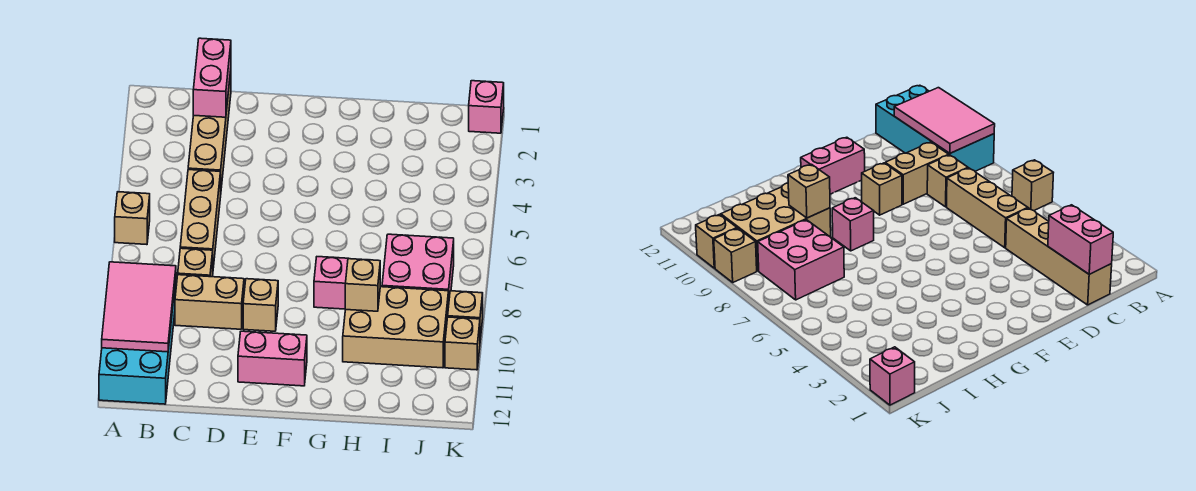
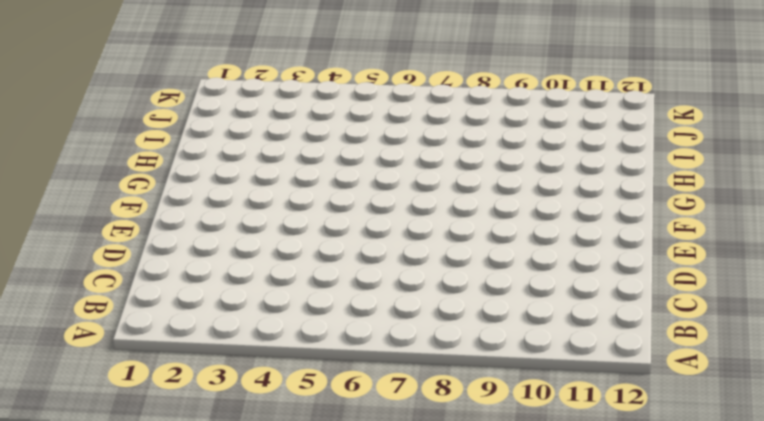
none -> tan brick A6 level 1
none -> cyan brick A9:B12 level 1
none -> tan brick C1:C4 level 1

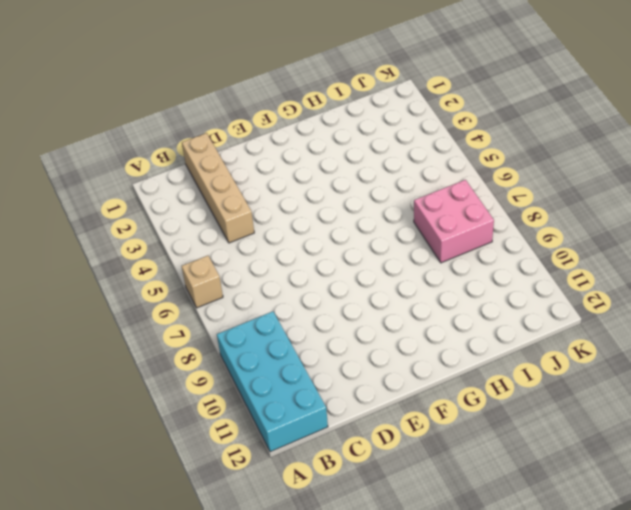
none -> tan brick C5:C7 level 1
none -> tan brick C8 level 1
none -> tan brick C9:D9 level 1

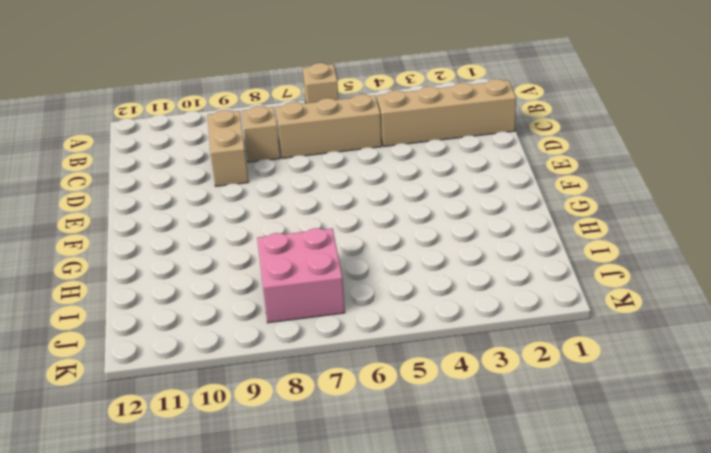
none -> cyan brick A9:B12 level 1
none -> tan brick E9 level 1
none -> pink brick E11:F11 level 1

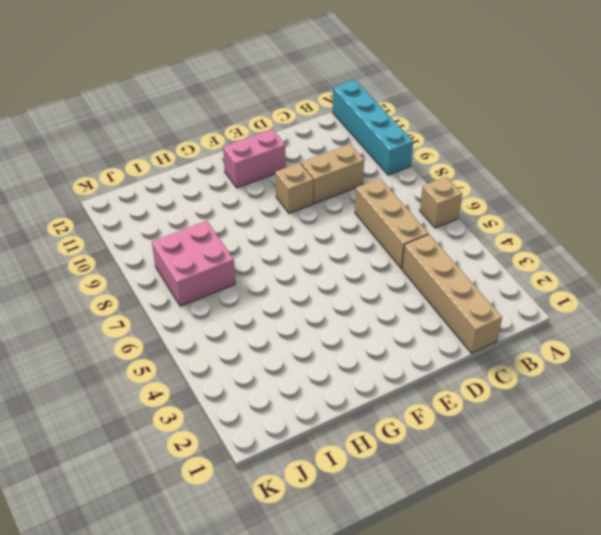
cyan brick A9:A12 level 1 -> cyan brick A9:B12 level 1
none -> tan brick C8 level 1
none -> pink brick G8 level 1
none -> tan brick H9:J10 level 1

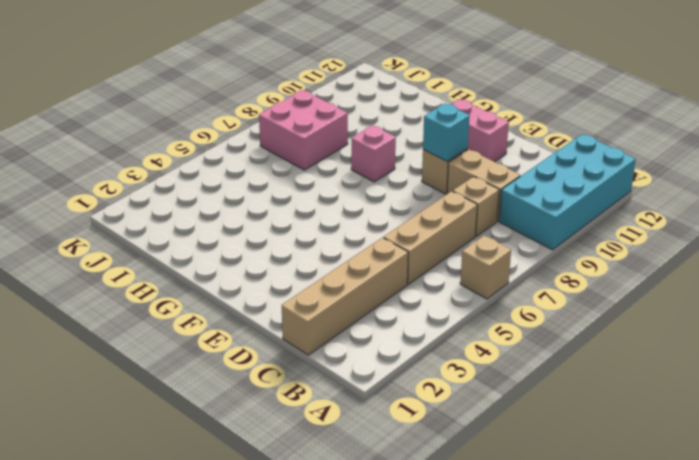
cyan brick E9 level 2 -> none
none -> tan brick H9:J10 level 1
none -> pink brick K1 level 1
none -> tan brick K9 level 1

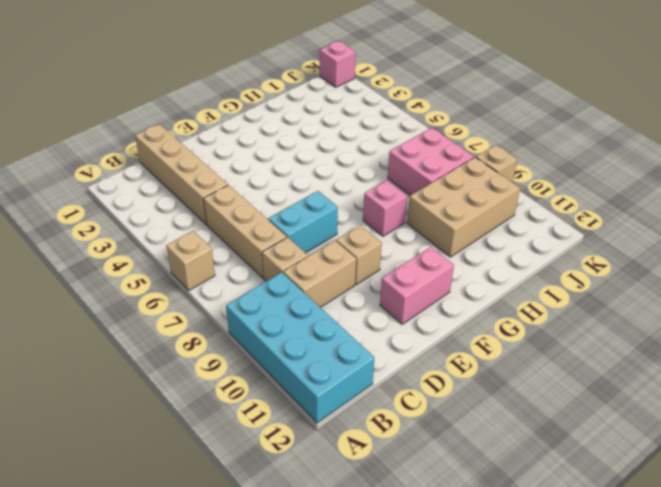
cyan brick D7:E7 level 1 -> none
none -> tan brick K10 level 1
none -> pink tile A9:B11 level 2
none -> pink brick C1:C2 level 2

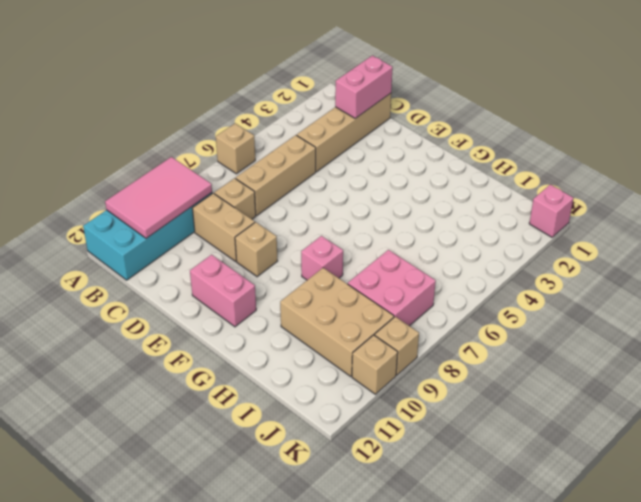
none -> tan brick H9 level 2

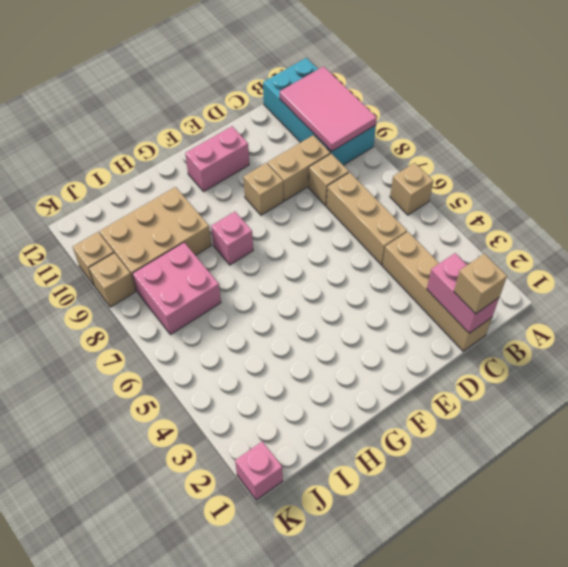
tan brick C1 level 3 -> tan brick H9 level 2

